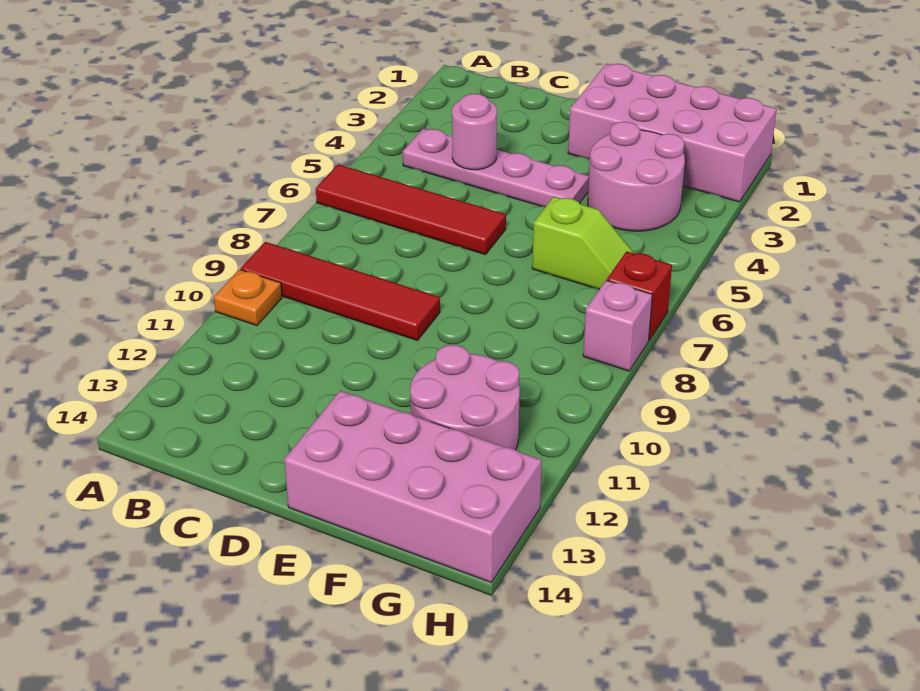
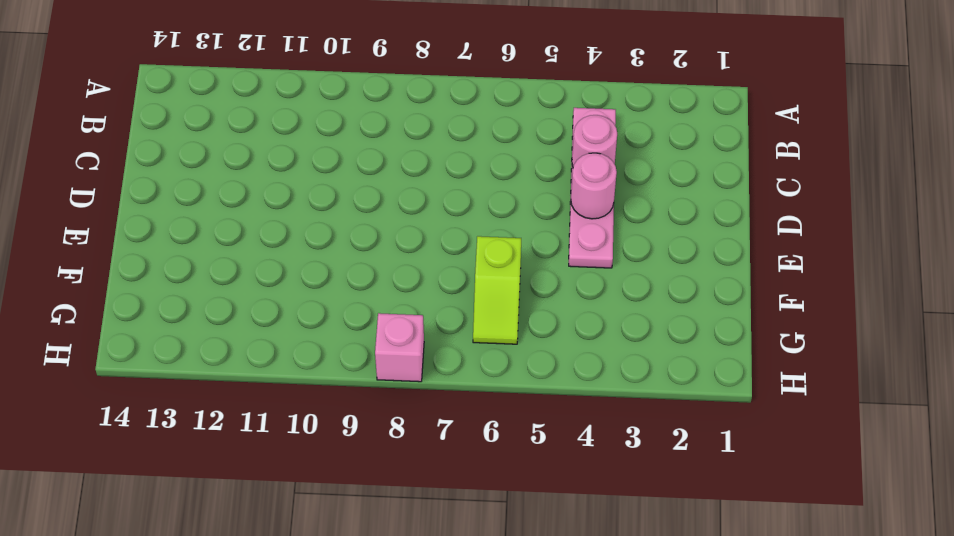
pink round brick D4 level 2 -> none
none -> red tile A6:D6 level 1
none -> red tile A9:D9 level 1
none -> orange plate A10 level 1

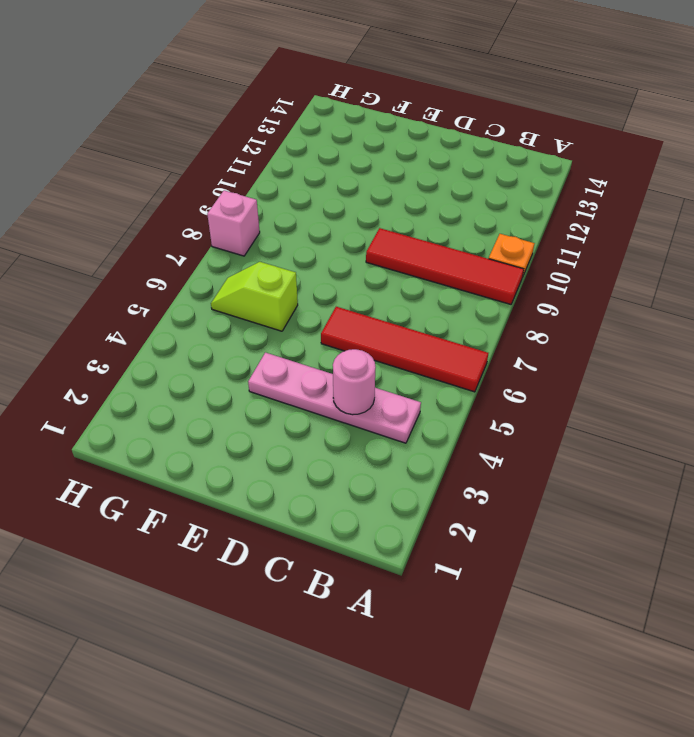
none -> pink brick E1:H2 level 1
none -> pink brick E13:H14 level 1
none -> pink round brick F3:G4 level 1

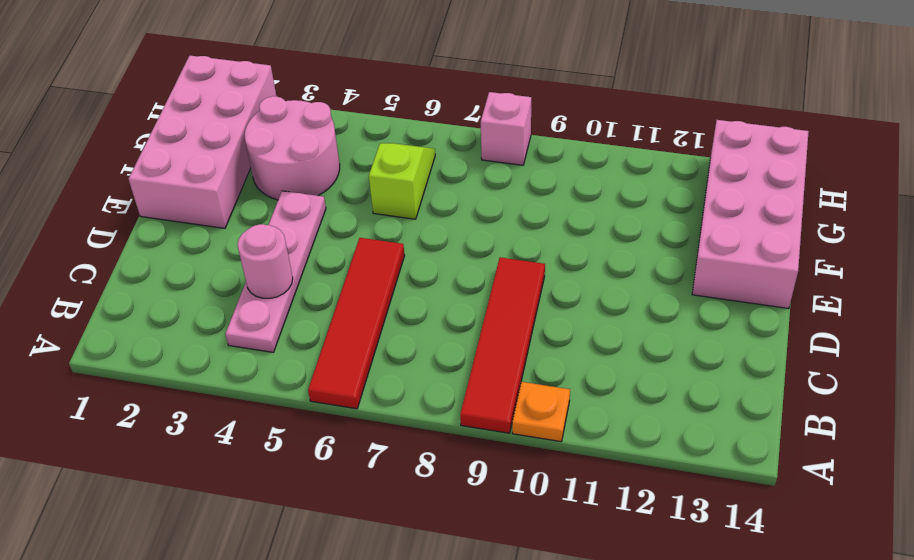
none -> pink round brick F11:G12 level 1
none -> red brick H7 level 1

